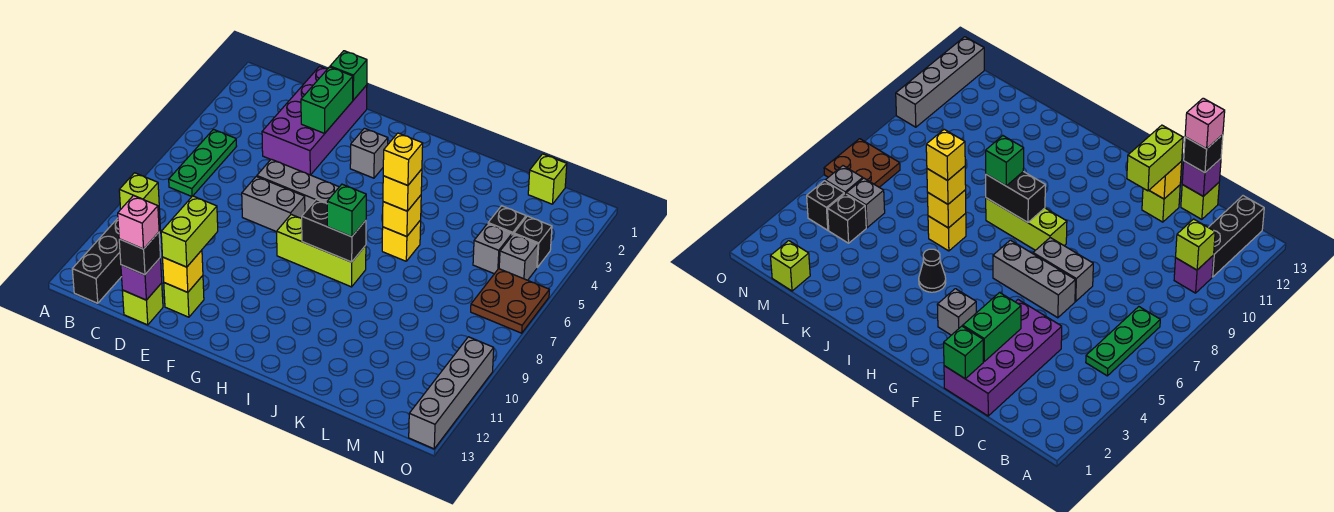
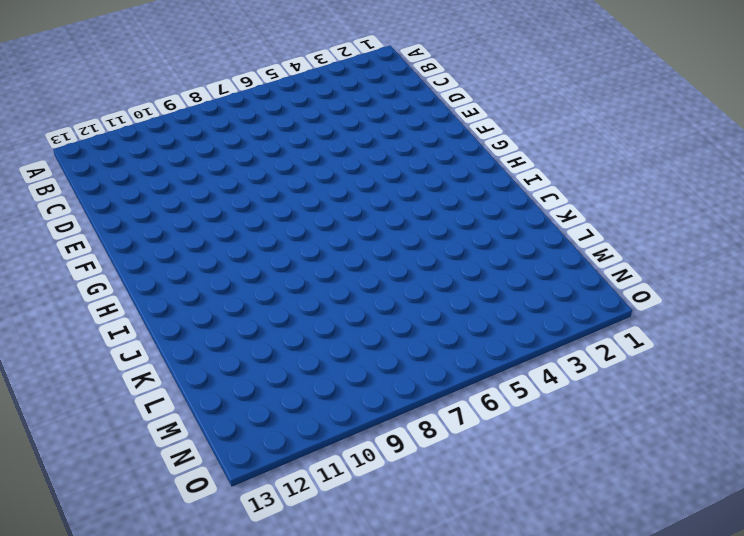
none -> green plate B5:B7 level 1
none -> purple brick B10 level 1
none -> black brick B11:B13 level 1
none -> purple brick D1:E4 level 1

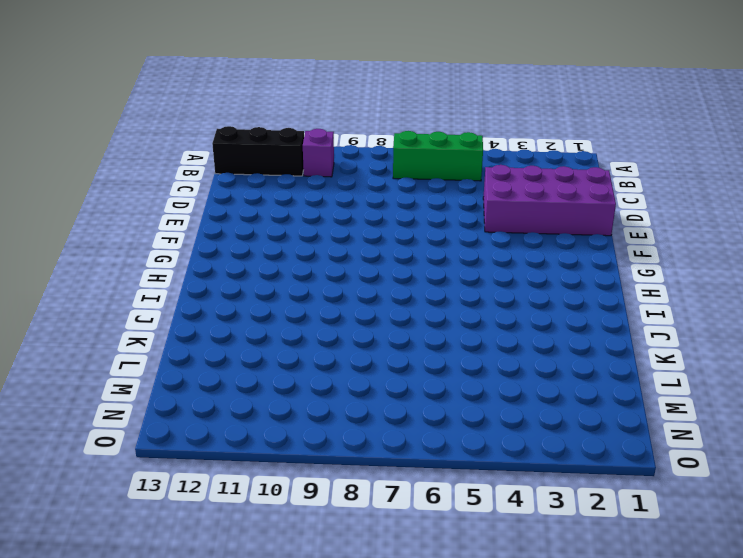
green brick B5:B7 level 1 -> green plate B5:B7 level 1
none -> lime brick D13 level 1
none -> grey brick E6:G6 level 1
none -> grey brick E7:F7 level 1
none -> lime brick E12 level 1

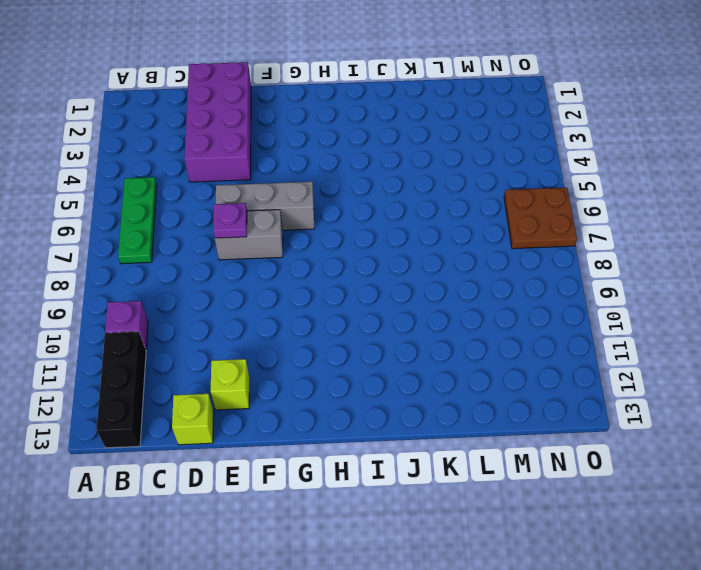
purple plate E7 level 2 -> none
none -> grey brick G3 level 1
none -> lime brick G8:I8 level 1
none -> black cone I4 level 1
none -> yellow brick J6 level 1

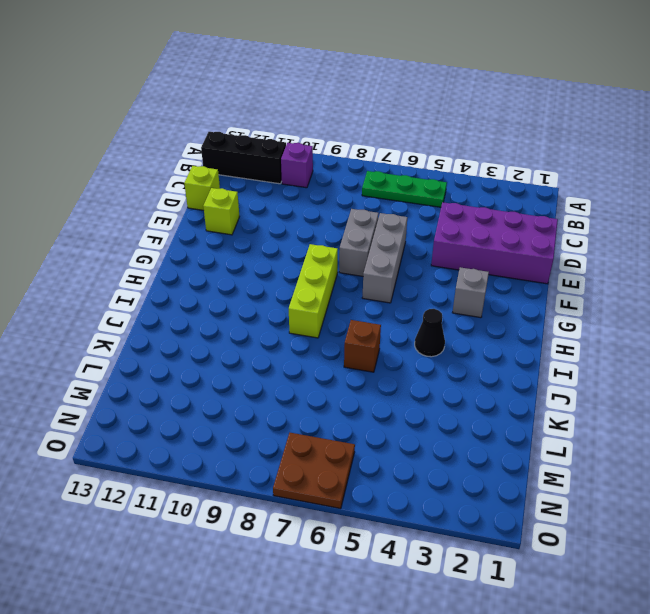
brown brick J6 level 1 -> yellow brick J6 level 1
none -> lime brick M1 level 1
none -> black brick M4 level 1
none -> grey brick M5 level 1
none -> black brick N4 level 1

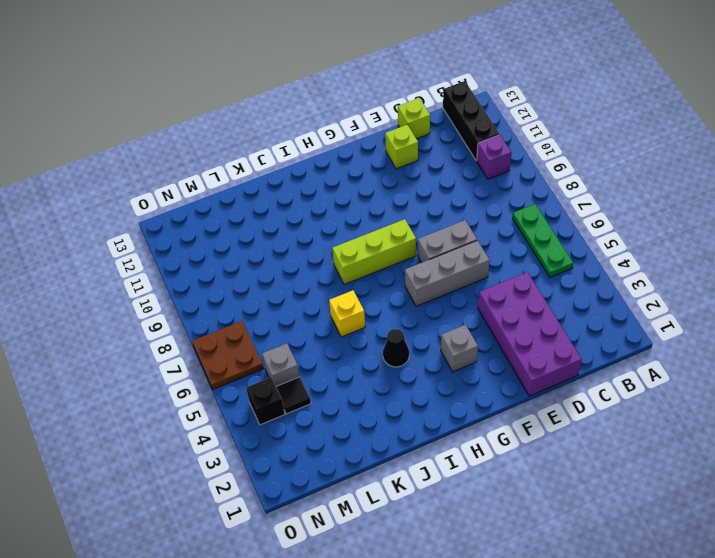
black tile M4 level 1 -> black brick M4 level 1
none -> lime brick M1 level 1
none -> grey brick N5 level 1
none -> grey brick O10:O13 level 1
none -> lime brick B10 level 2

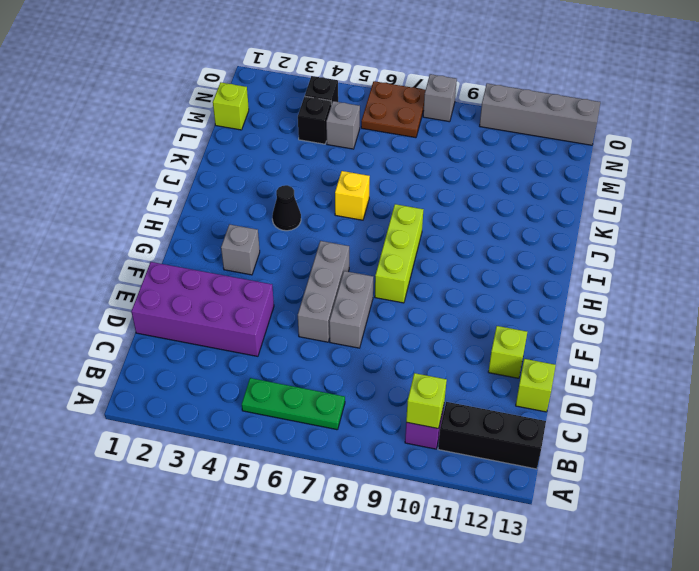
grey brick O8 level 1 -> grey brick N5 level 1
none -> purple brick D13 level 2
none -> green brick E1 level 2
none -> green brick E2:E3 level 2
none -> yellow brick E12 level 2

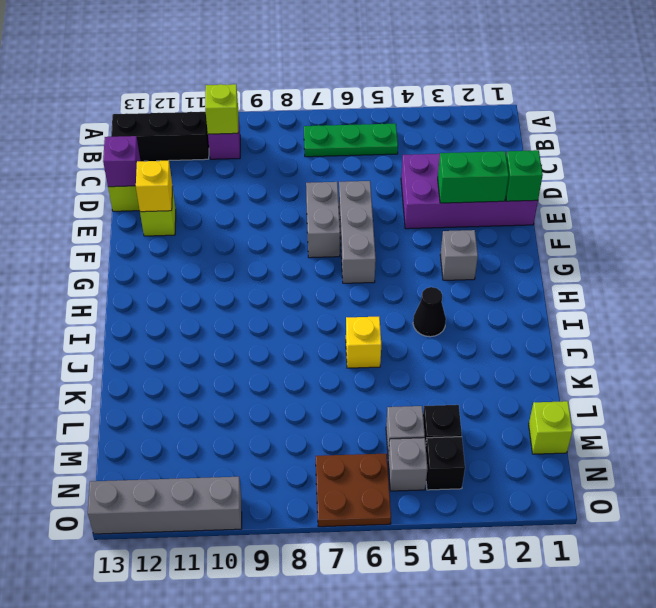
none -> lime brick G8:I8 level 1
none -> black brick H8:I8 level 2
none -> yellow brick J6 level 2
none -> black brick D13 level 3

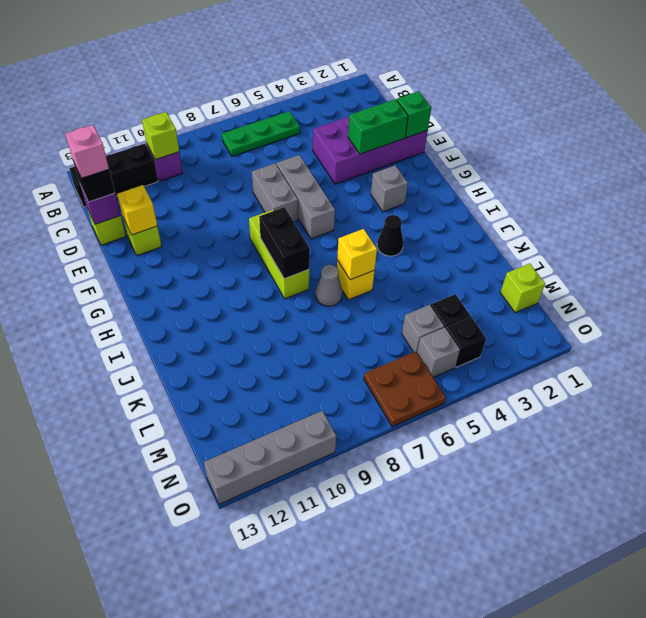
grey cone J7 level 1 -> none
none -> lime brick E11:E12 level 3
none -> green brick I8 level 3
none -> yellow brick J6 level 3
none -> yellow brick J6 level 4

